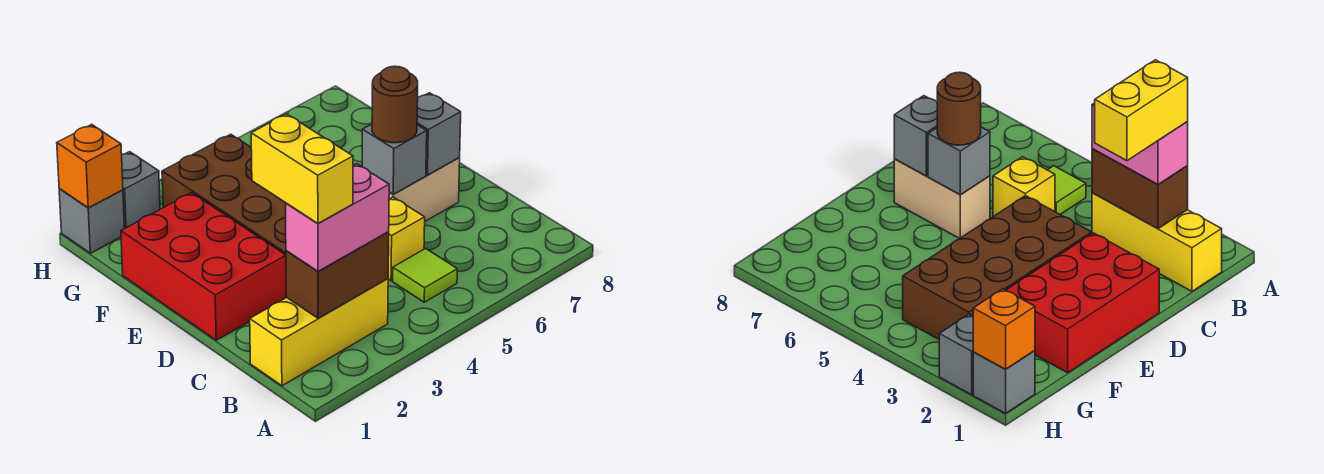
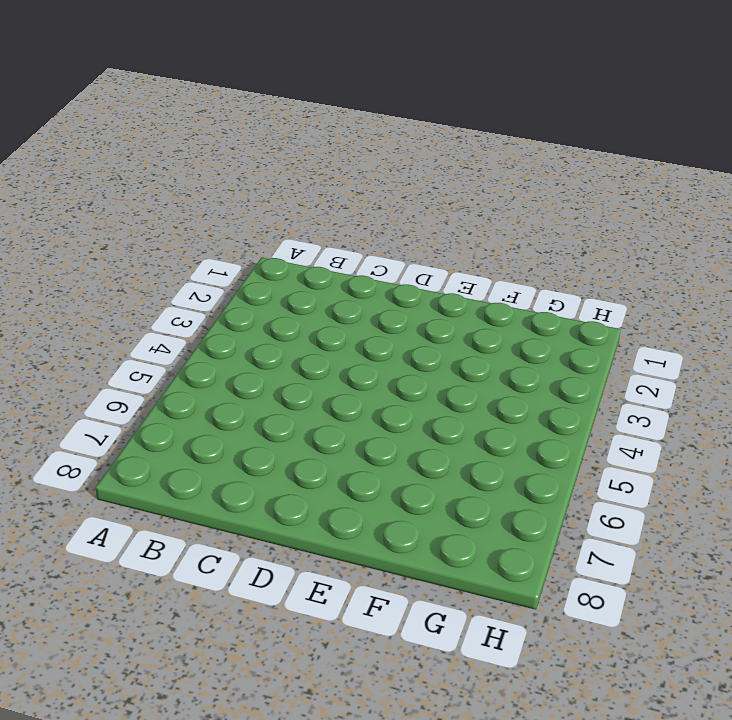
none -> yellow brick B1:B3 level 1
none -> lime tile B5 level 1
none -> yellow brick C5 level 1

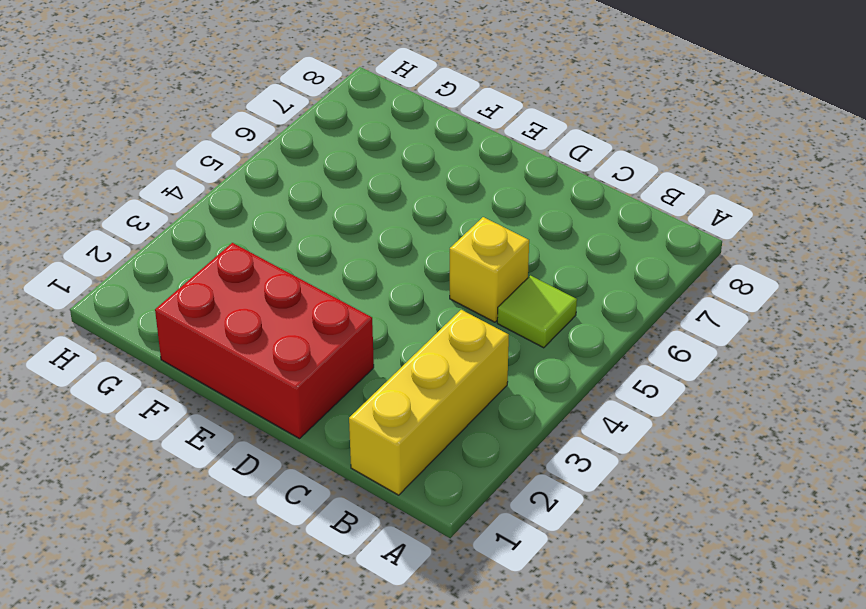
none -> brown brick D3:G4 level 1
none -> tan brick D6:D7 level 1
none -> grey brick H1 level 1

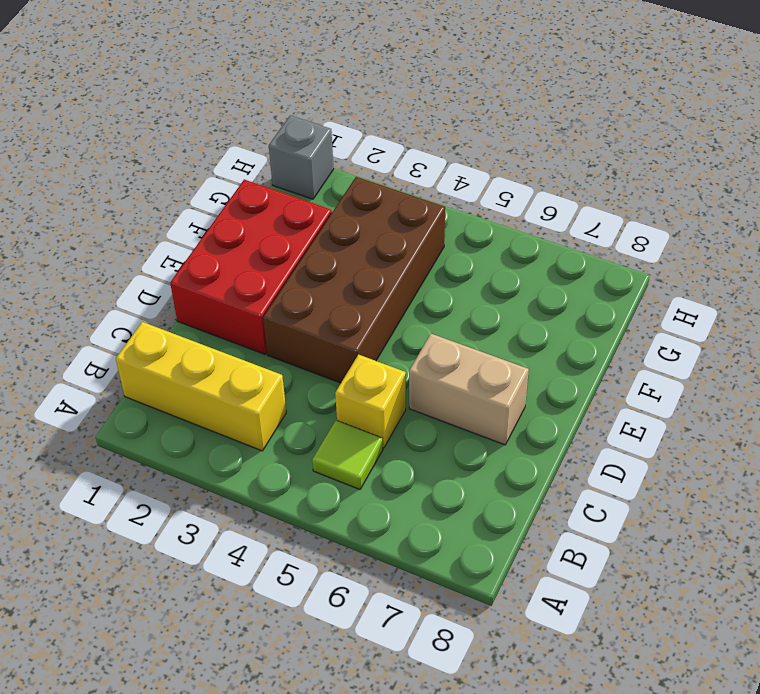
none -> grey brick H2 level 1
none -> brown brick B2:B3 level 2
none -> grey brick D6 level 2

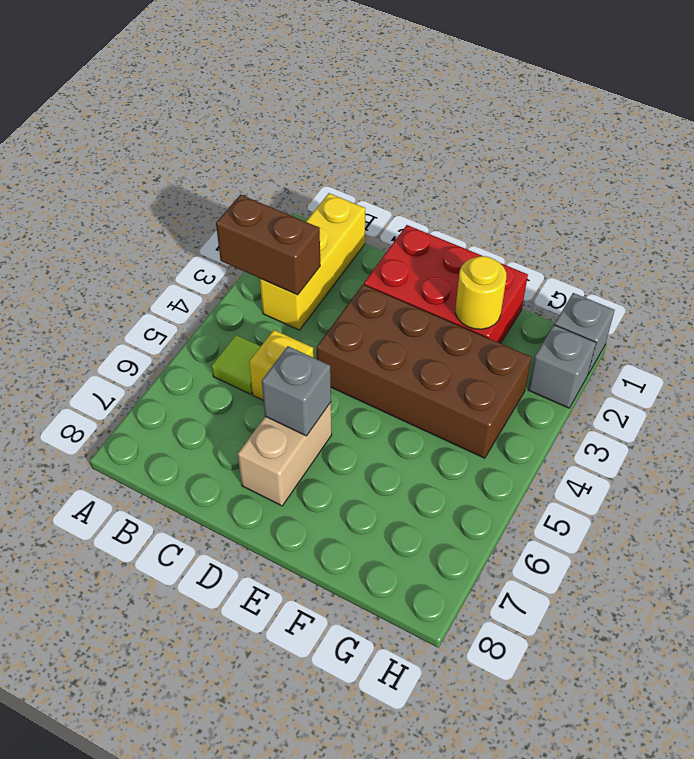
brown brick A3:B3 level 2 -> brown brick B2:B3 level 2
yellow round brick F2 level 2 -> none
none -> grey brick D7 level 2
none -> orange brick H1 level 2
none -> pink brick B2:B3 level 3

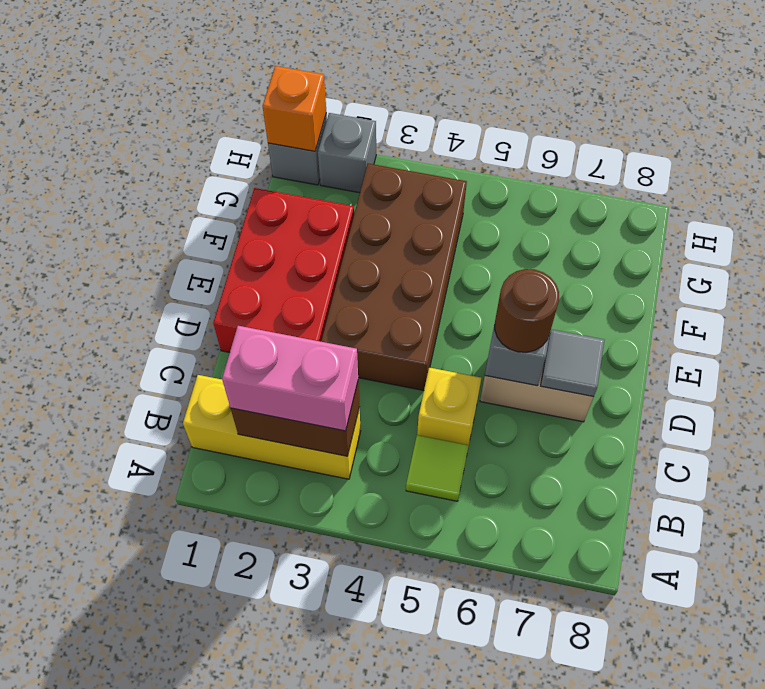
grey tile D7 level 2 -> grey brick D7 level 2
none -> yellow brick B2:C2 level 4

